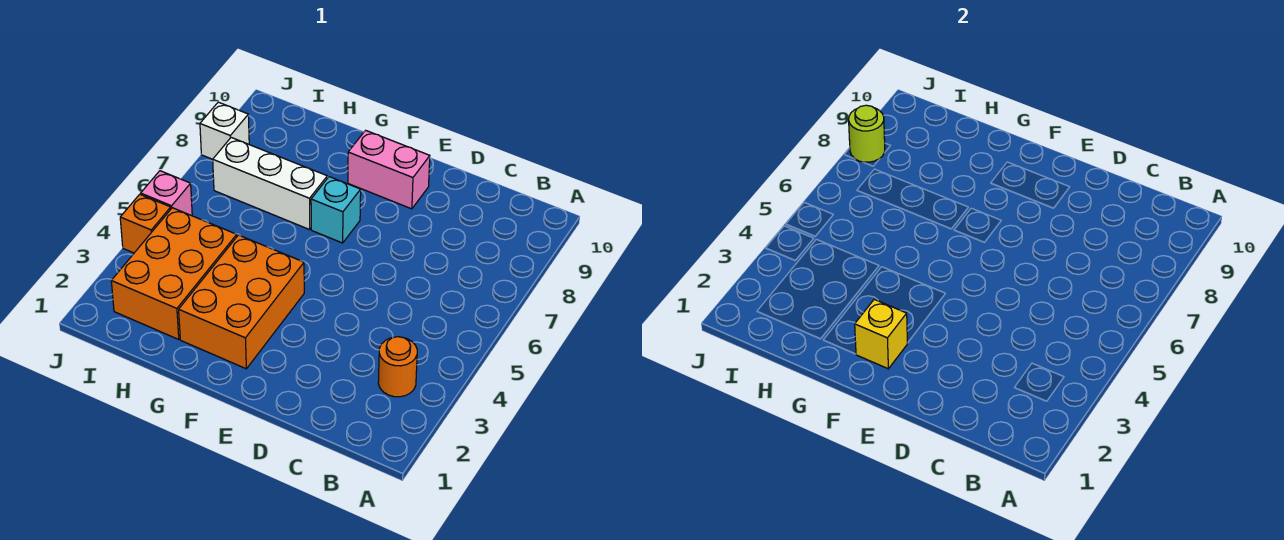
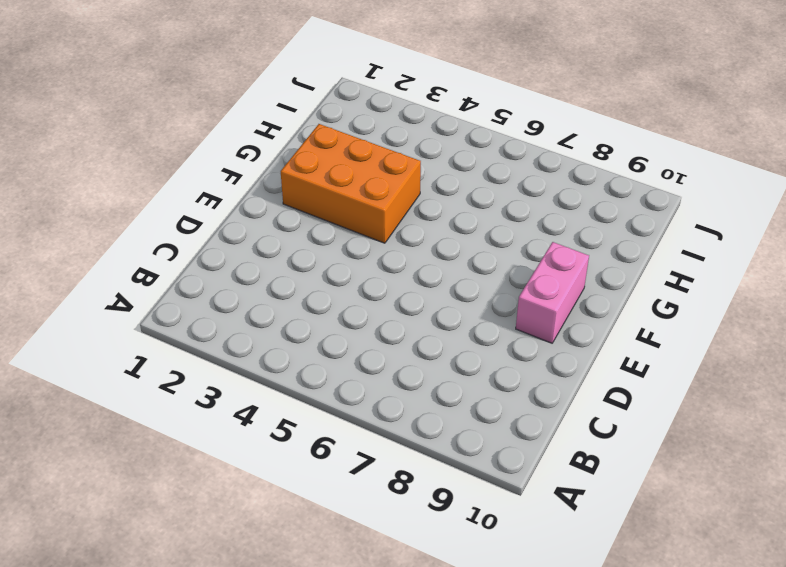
none -> orange round brick B3 level 1
none -> cyan brick F7 level 1

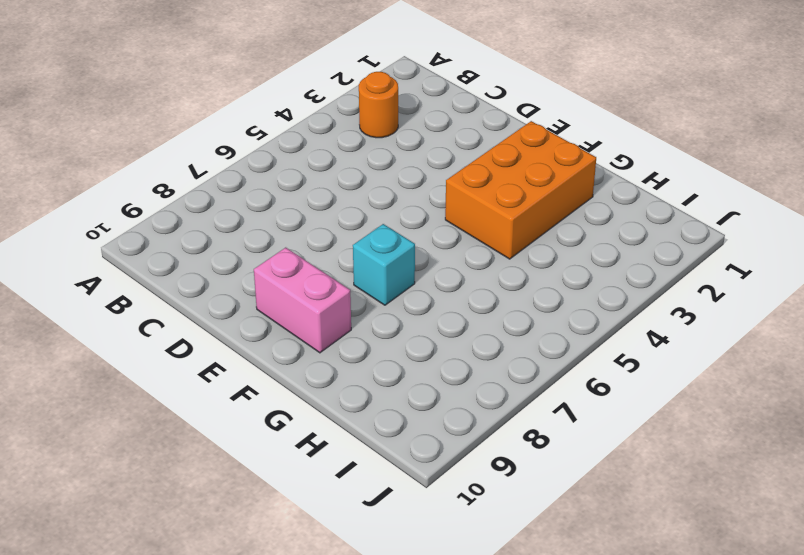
none -> white brick G7:I7 level 1
none -> orange brick H2:I4 level 1

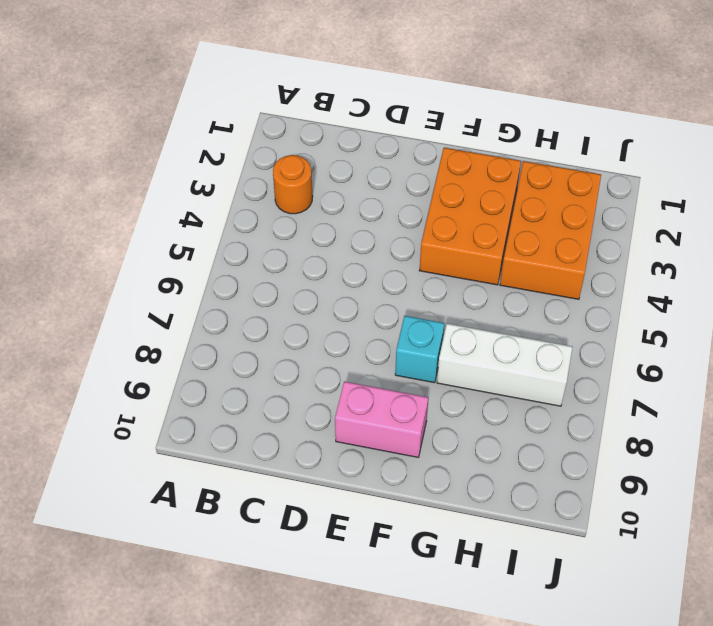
none -> orange brick J4 level 1
none -> pink brick J5 level 1

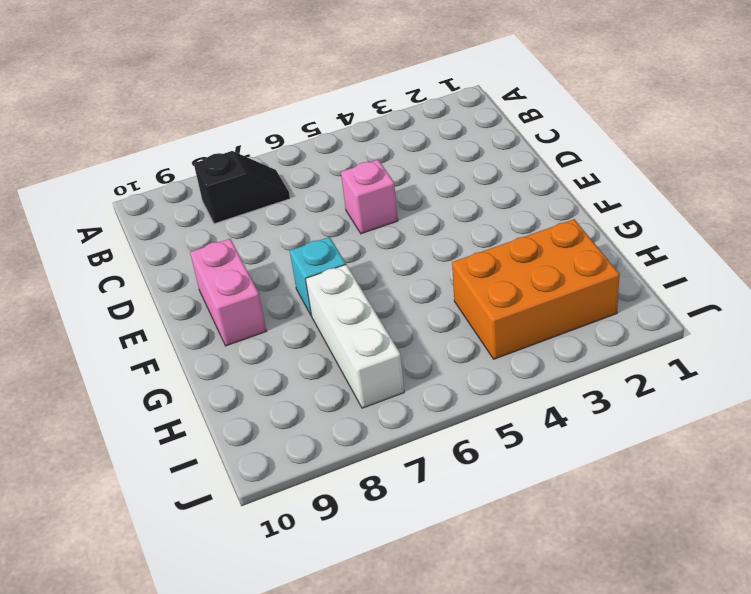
black slope B7:B8 level 1 top 8 -> none
pink brick D5 level 1 -> pink brick J5 level 1
none -> orange round brick B3 level 1
none -> orange brick F2:G4 level 1

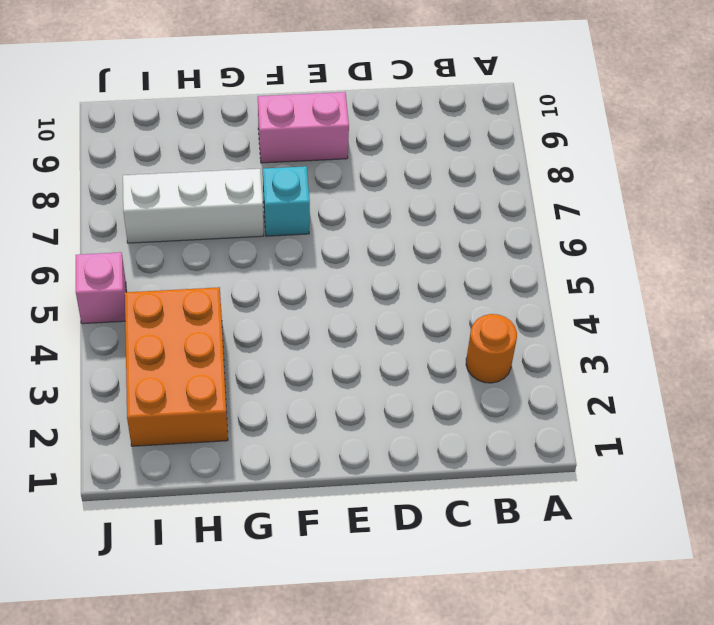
none -> orange brick F2:G4 level 1
none -> orange brick J4 level 1

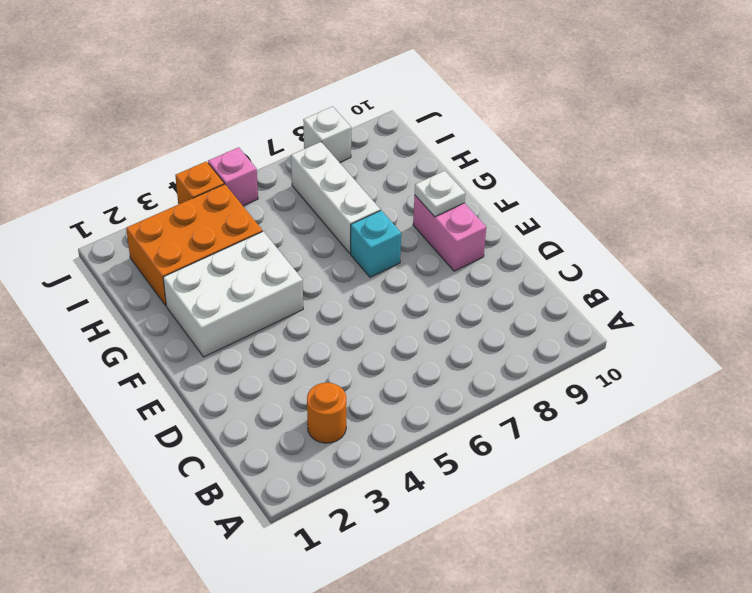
white brick F2:G4 level 1 -> orange brick F2:G4 level 1
white plate F9 level 2 -> none
none -> yellow brick F2 level 2
none -> lime round brick J8 level 2

